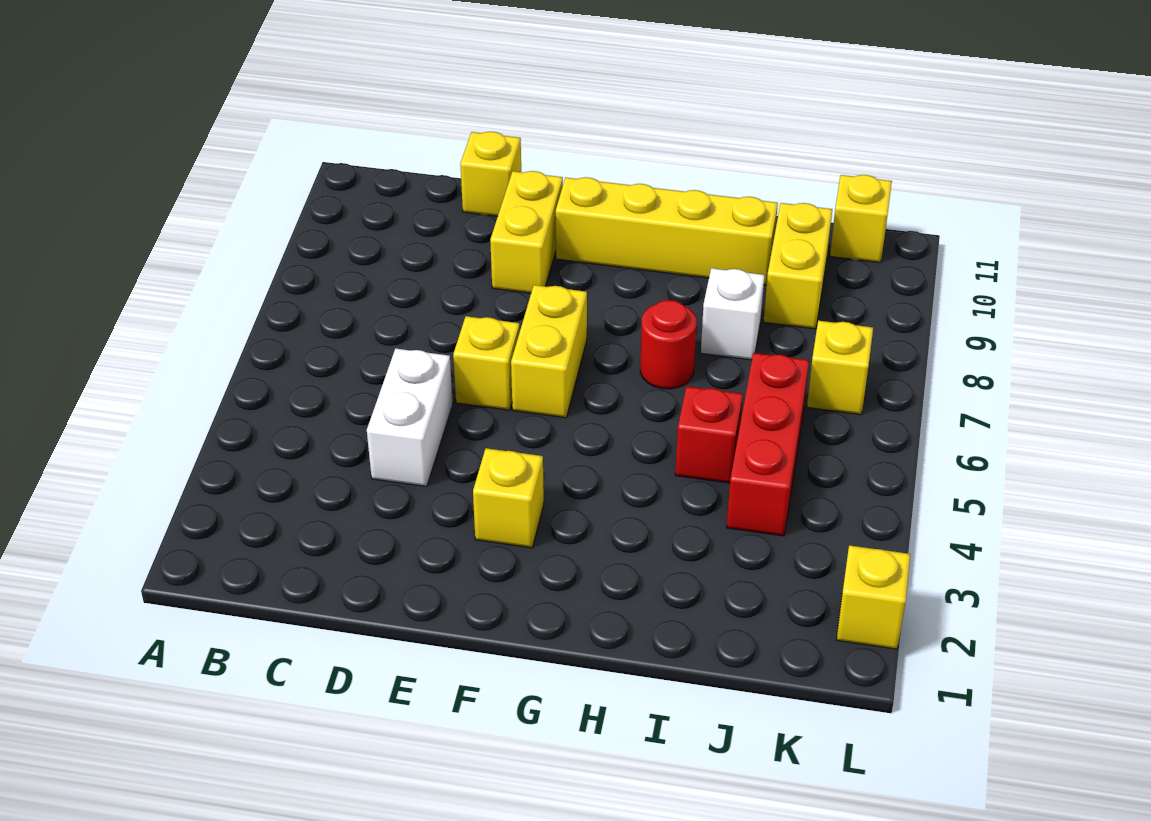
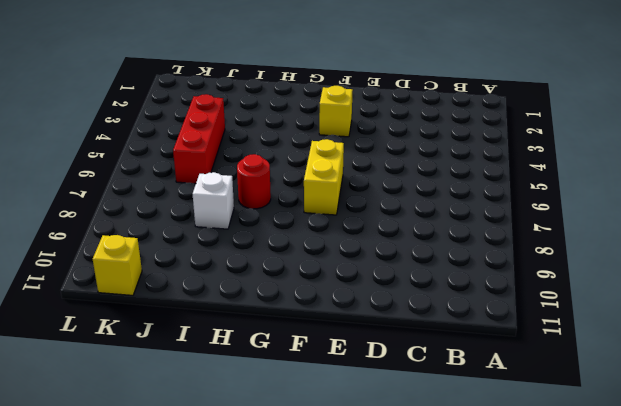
none -> white brick D4:D5 level 1
none -> yellow brick D11 level 1
none -> yellow brick E6 level 1

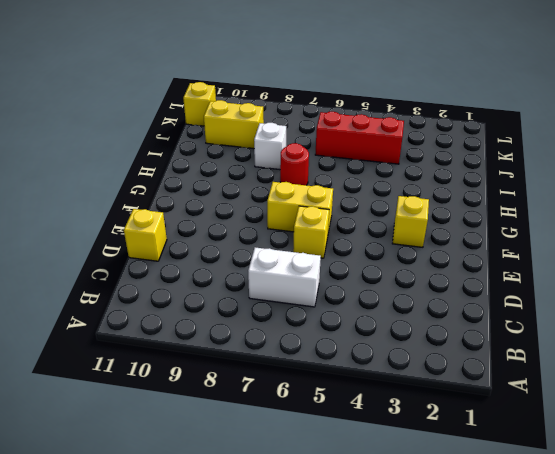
white brick C6:C7 level 1 -> white brick D4:D5 level 1
none -> yellow brick E9:E10 level 1
none -> yellow brick F10:I10 level 1
none -> red brick I5 level 1

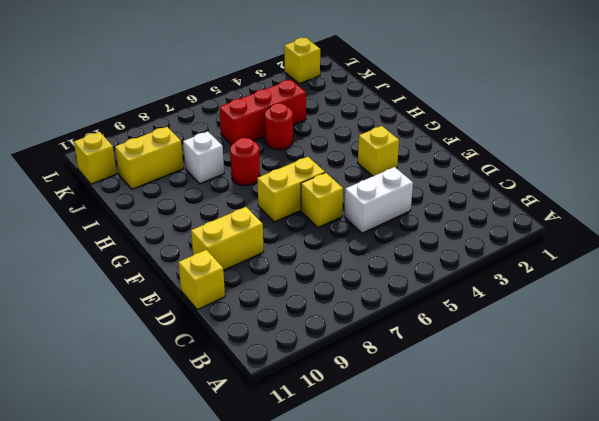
red round brick I5 level 1 -> red brick I5 level 1
none -> yellow brick F10:I10 level 1
none -> yellow brick K7 level 1

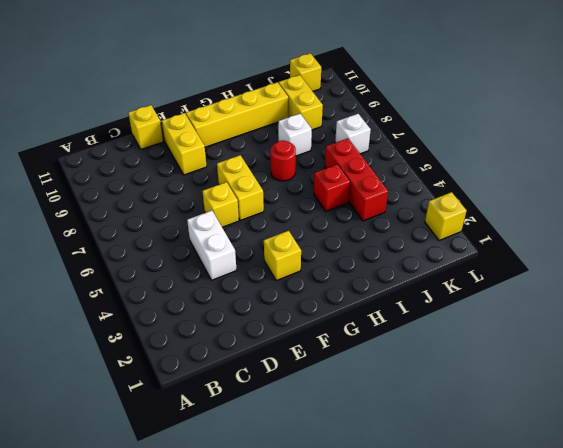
white brick K7 level 1 -> yellow brick K7 level 1

